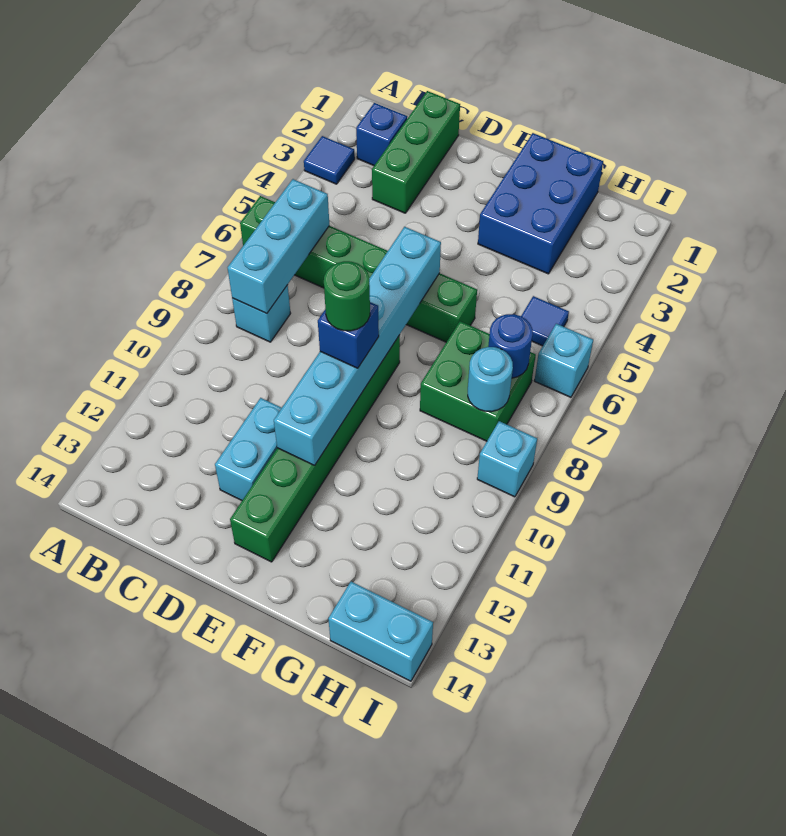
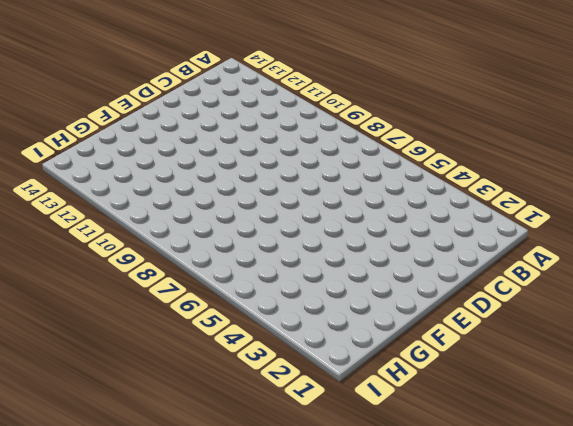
none -> blue tile A3 level 1
none -> green brick A6:F6 level 1
none -> blue brick B2 level 1

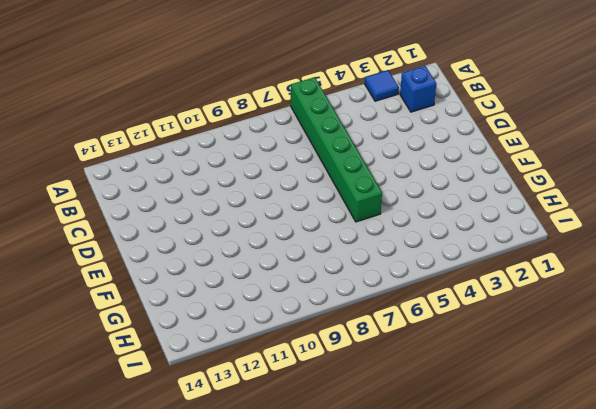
none -> cyan brick B8 level 1
none -> green brick C1:C3 level 1
none -> cyan brick D11:D12 level 1

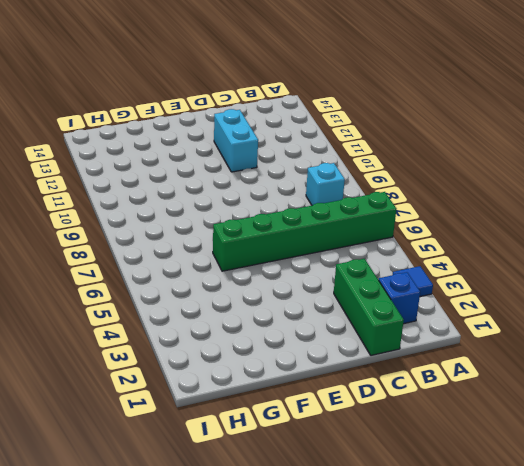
none -> green brick E8:E13 level 1
none -> blue brick F1:G3 level 1
none -> green brick G7:H8 level 1

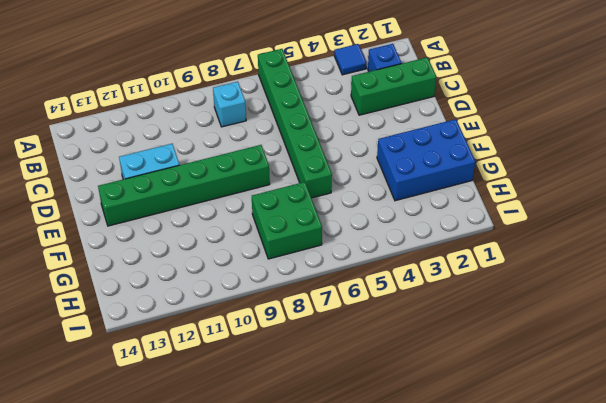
none -> blue tile H5 level 1
none -> cyan brick H14:I14 level 1
none -> cyan brick I6 level 1

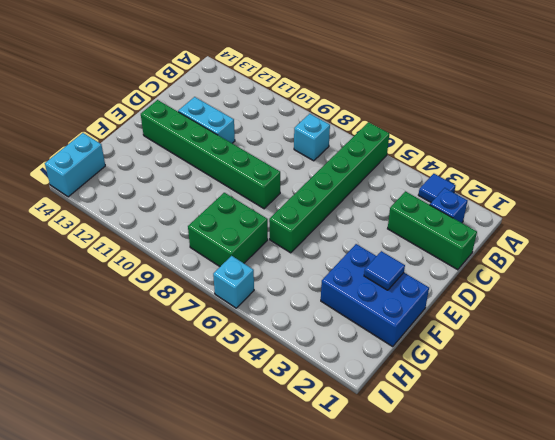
blue tile F2 level 2 -> blue tile H5 level 1
none -> cyan brick I9 level 1
none -> cyan brick B6:B8 level 2
none -> cyan brick E6:E11 level 2

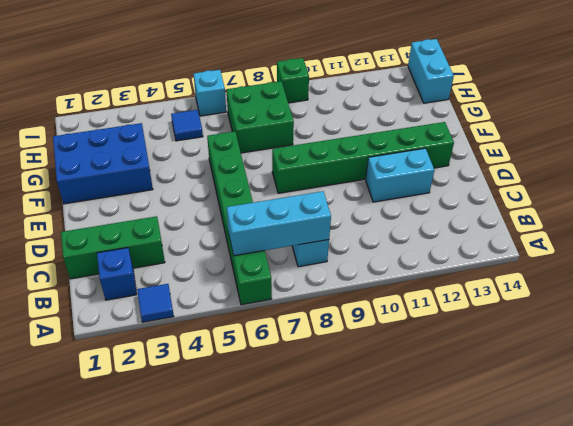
green brick I9 level 1 -> cyan brick I9 level 1
none -> cyan brick E6:E11 level 2
none -> blue round brick H7 level 2
none -> cyan round brick H8 level 2

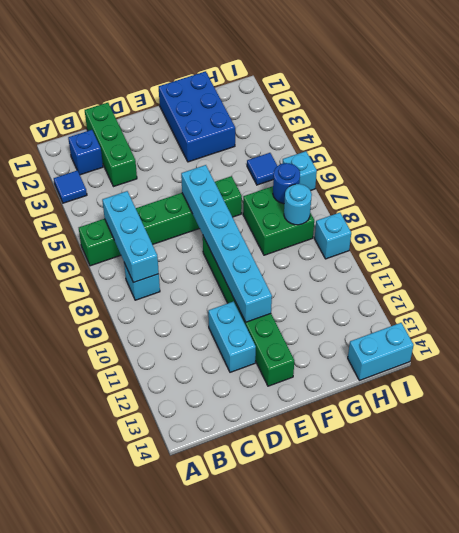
none -> blue brick E9 level 3
none -> green round brick E9 level 4

